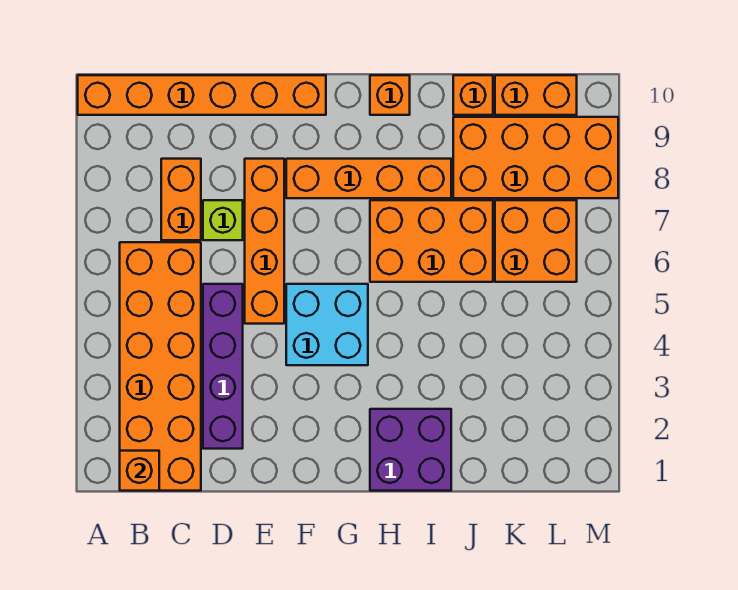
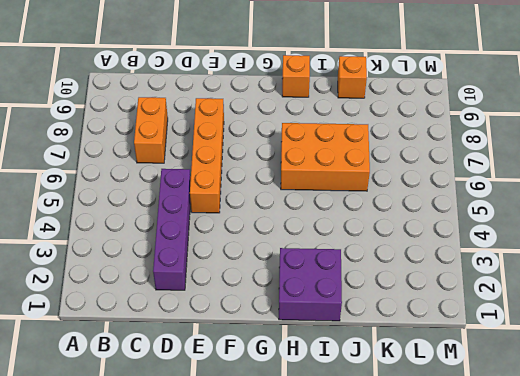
none -> orange brick A10:F10 level 1
none -> orange brick B1:C6 level 1
none -> lime brick D7 level 1

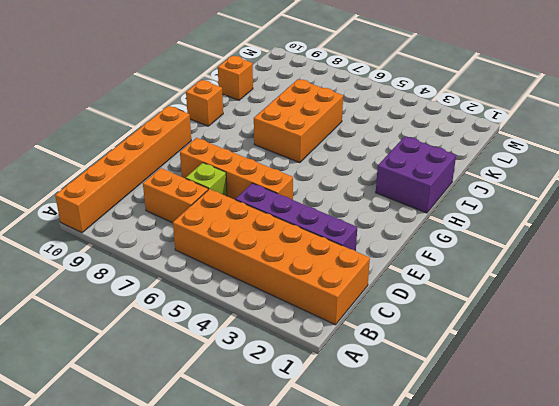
none -> cyan brick F4:G5 level 1
none -> orange brick F8:I8 level 1
none -> orange brick J8:M9 level 1

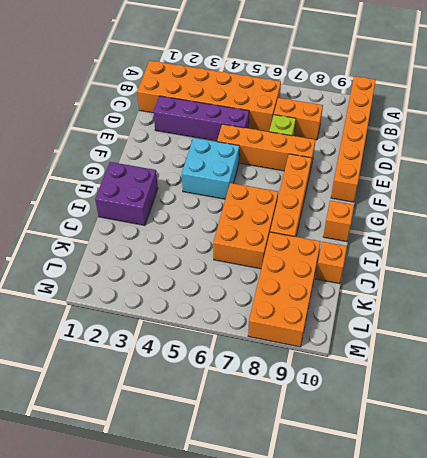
none -> orange brick K6:L7 level 1
none -> orange brick K10:L10 level 1
none -> orange brick B1 level 2

